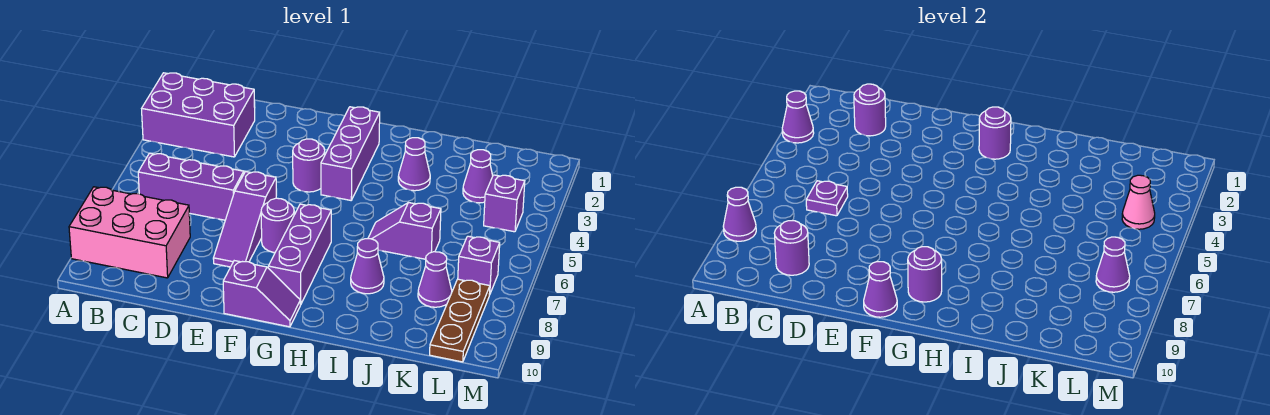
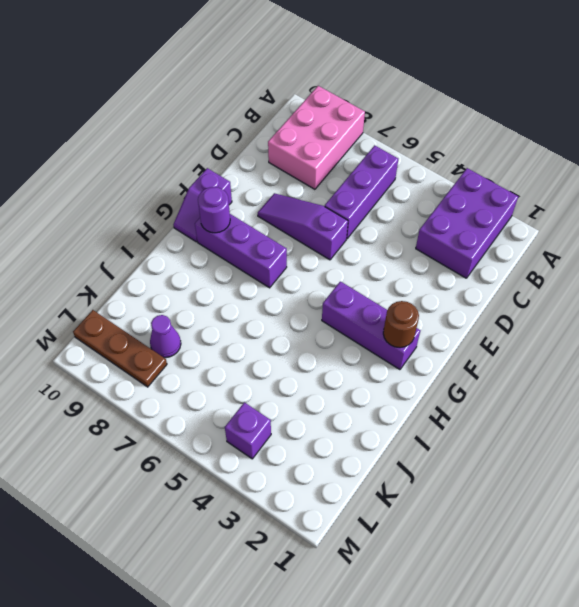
brown round brick G2 level 2 -> purple round brick G2 level 2
none -> purple round brick F4 level 1
none -> purple round brick F7 level 1
none -> purple cone I3 level 1

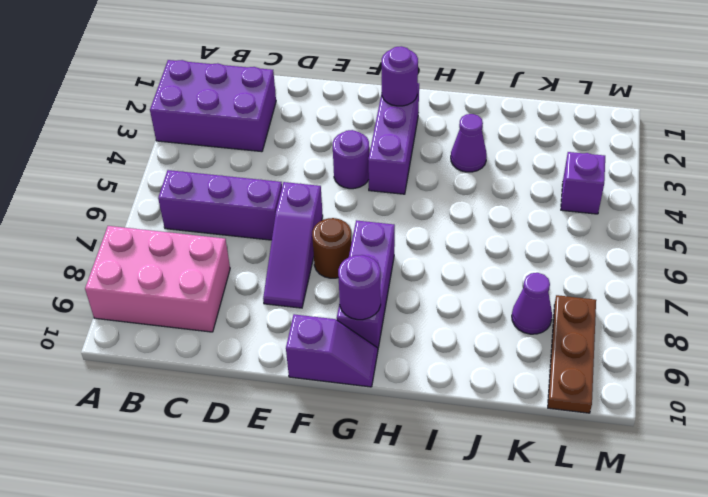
brown round brick F7 level 1 -> purple round brick F7 level 1
none -> purple slope I6:J6 level 1 top J
none -> purple cone I8 level 1
none -> purple cone K3 level 1

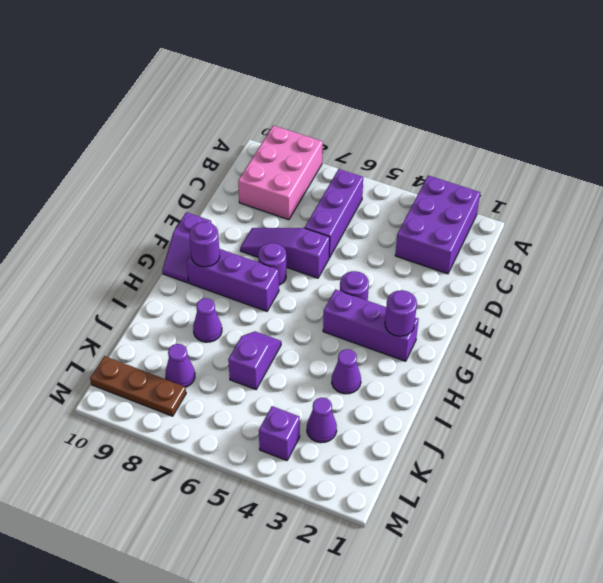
none -> purple brick L7 level 1
none -> purple cone A3 level 2
none -> purple cone A8 level 2

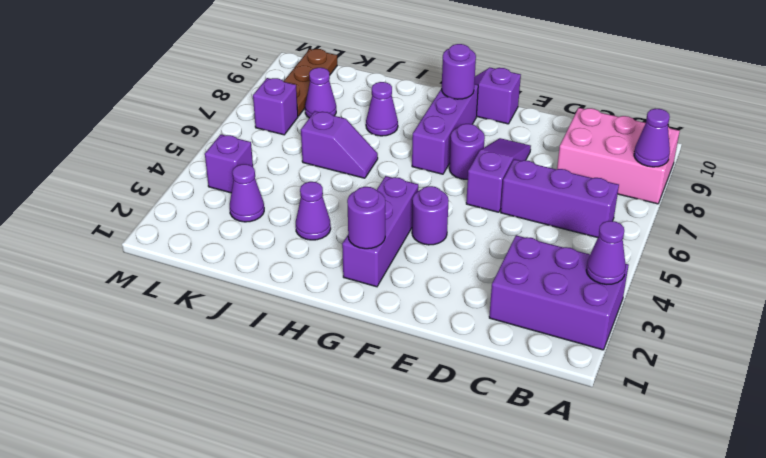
none -> purple round brick C2 level 2
none -> purple plate C6 level 2
none -> purple round brick C9 level 2

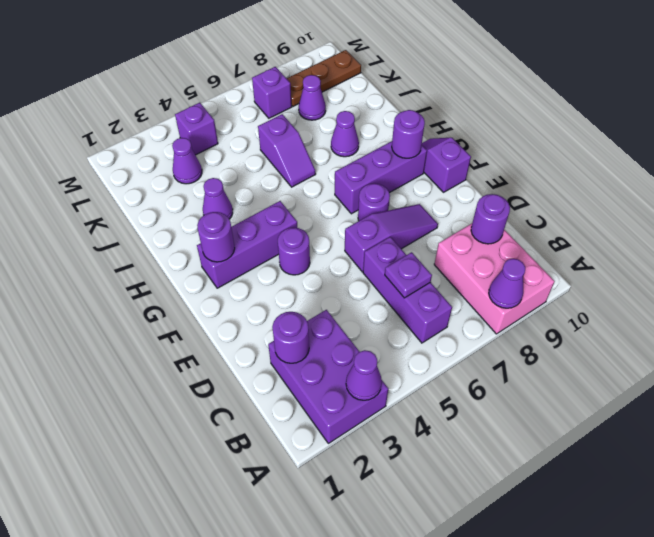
none -> purple cone F10 level 2
none -> pink cone L4 level 2
none -> purple cone L7 level 2

